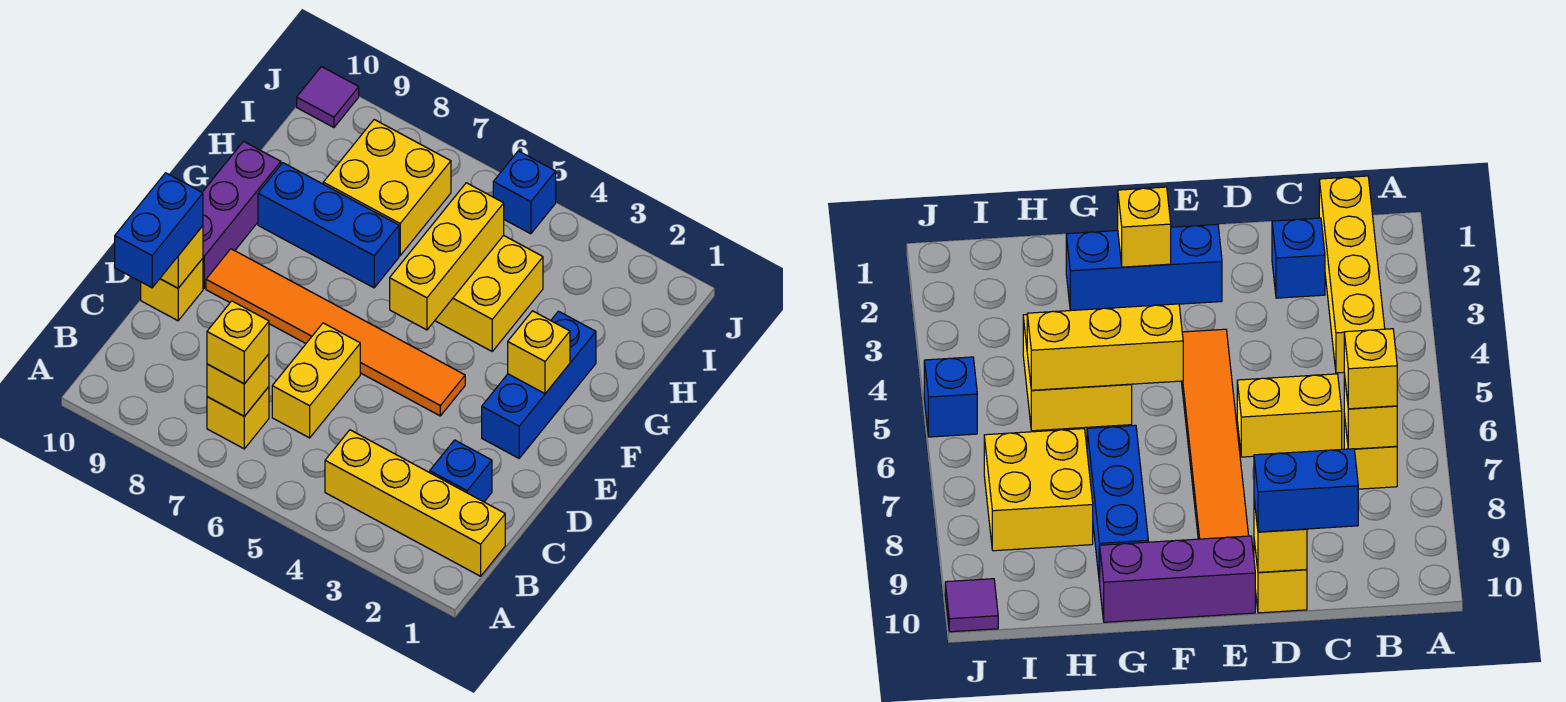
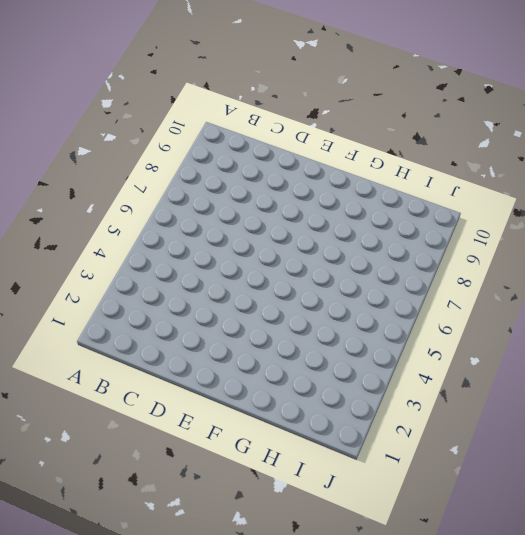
none -> yellow brick B1:B4 level 1
none -> yellow brick B7 level 1
none -> blue brick C2 level 1

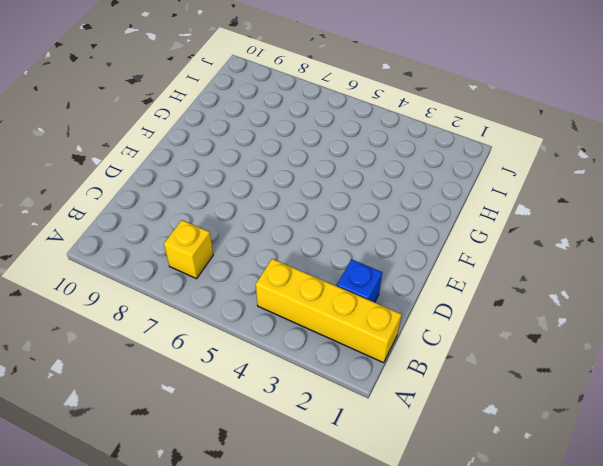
none -> yellow brick C6:D6 level 1
none -> yellow brick D10 level 1
none -> blue brick E2:G2 level 1

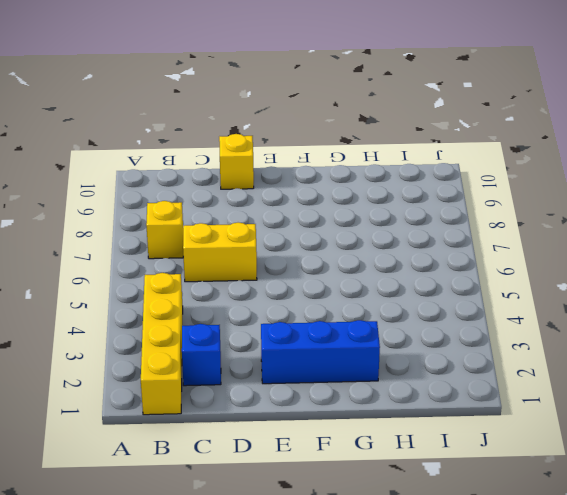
none -> orange tile E4:E9 level 1
none -> purple brick E10:G10 level 1
none -> yellow brick G4:H5 level 1

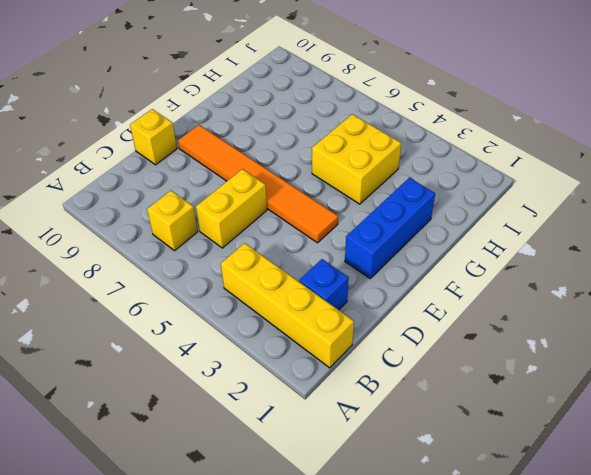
none -> purple brick E10:G10 level 1
none -> blue brick G7:G9 level 1
none -> yellow brick H7:I8 level 1

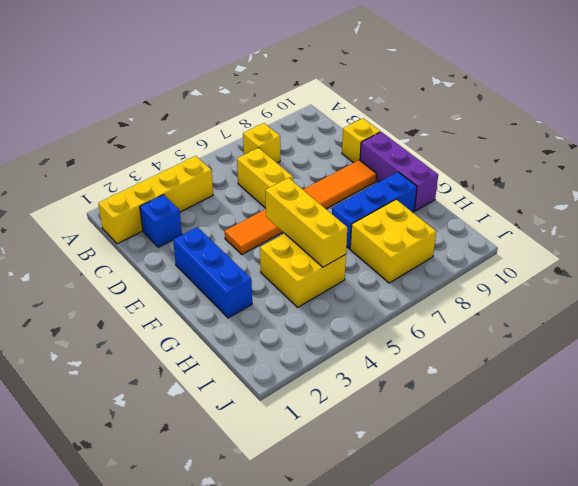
none -> blue brick J5 level 1
none -> purple tile J10 level 1
none -> yellow brick B7 level 2

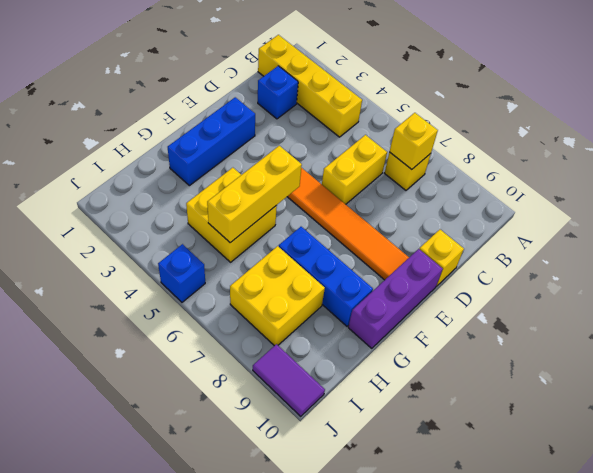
purple tile J9:J10 level 1 -> purple tile J10 level 1
none -> yellow brick D10 level 2
none -> yellow brick F2 level 2
none -> yellow brick B7 level 3

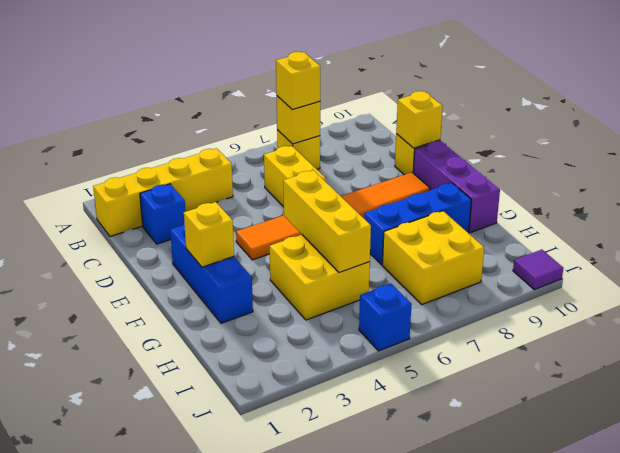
none -> blue brick C10:D10 level 3

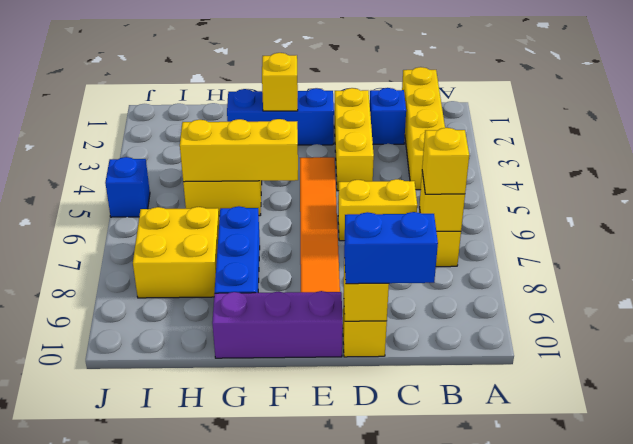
yellow brick D2:D4 level 1 -> none
none -> purple tile J10 level 1

